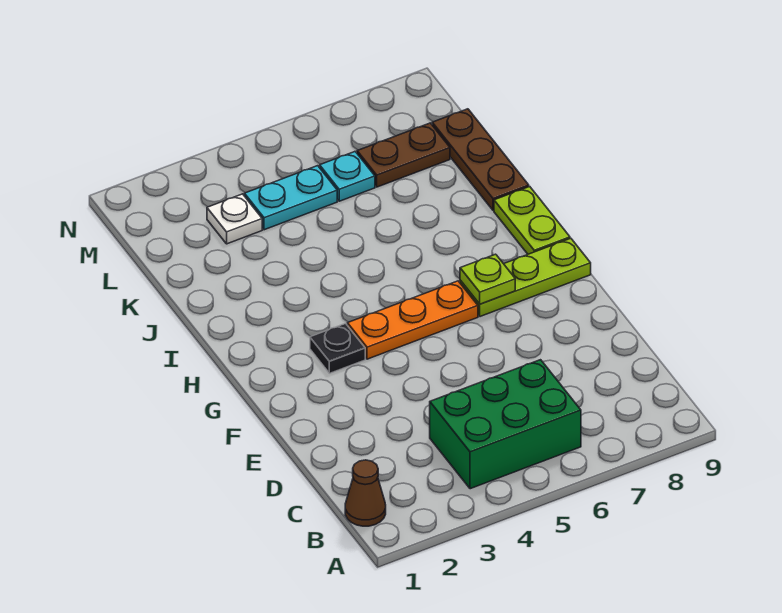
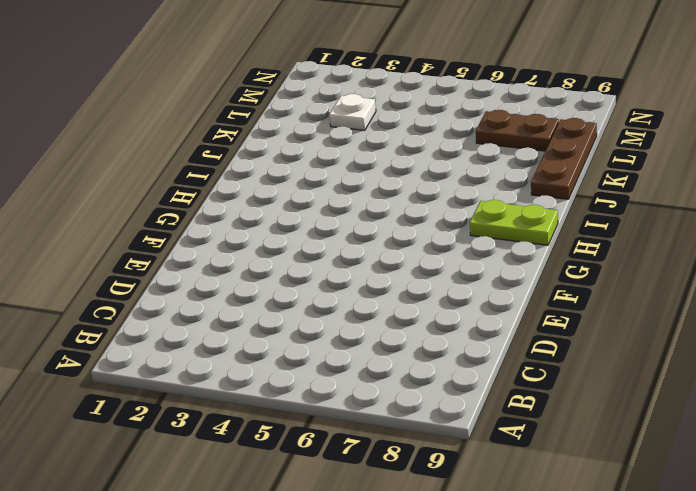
lime plate H8:H9 level 1 -> lime plate H9:I9 level 1
none -> brown cone B1 level 1
none -> green brick B4:C6 level 1
none -> black plate G3 level 1

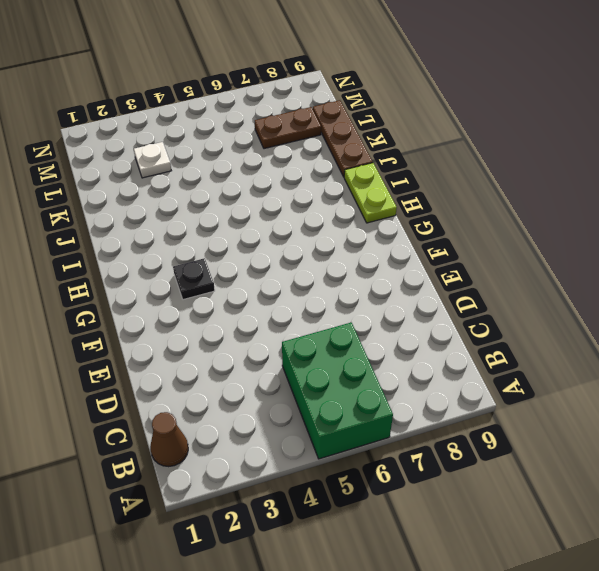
green brick A5:C6 level 1 -> green brick B4:C6 level 1
none -> orange plate G4:G6 level 1
none -> lime plate G7:G9 level 1
none -> cyan plate L4:L5 level 1

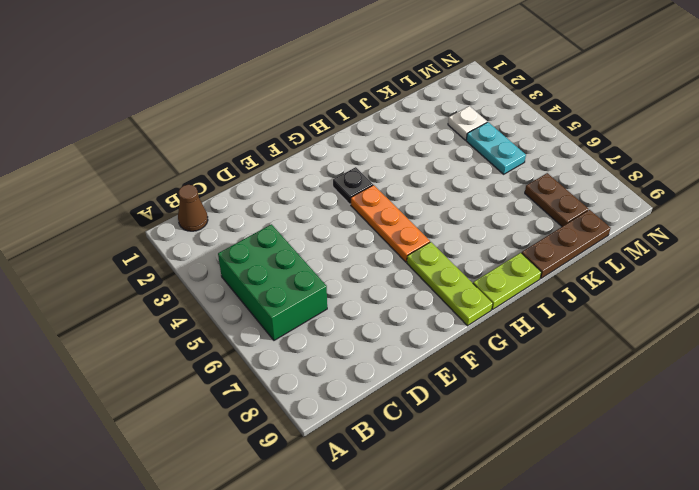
none -> cyan plate L6 level 1
none -> lime plate G7 level 2

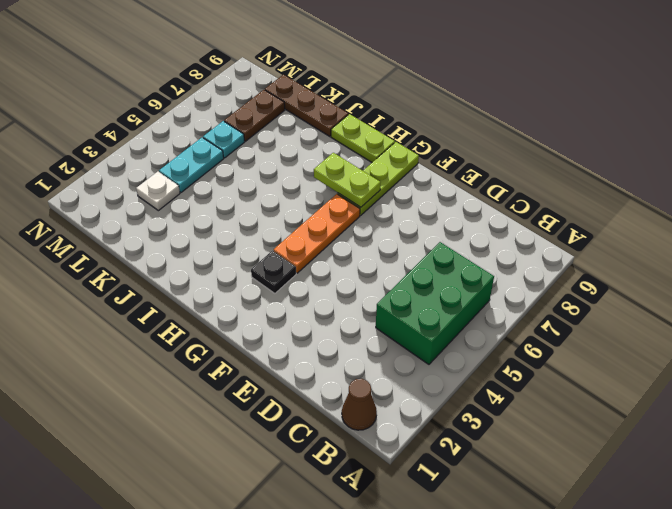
lime plate G7:H7 level 2 -> lime plate G7 level 2

